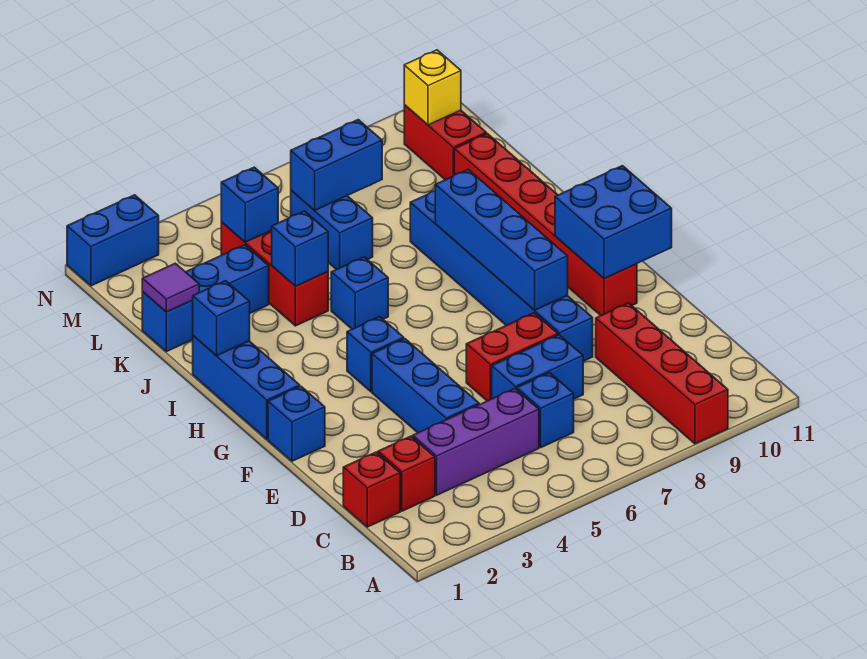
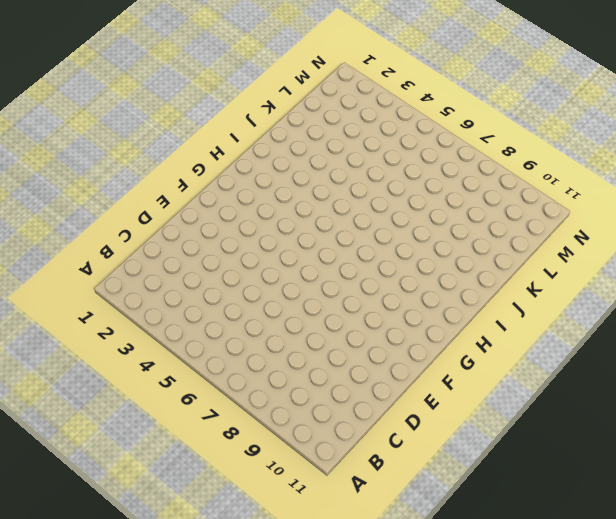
none -> red brick A9:D9 level 1
none -> red brick C1 level 1
none -> red brick C2 level 1

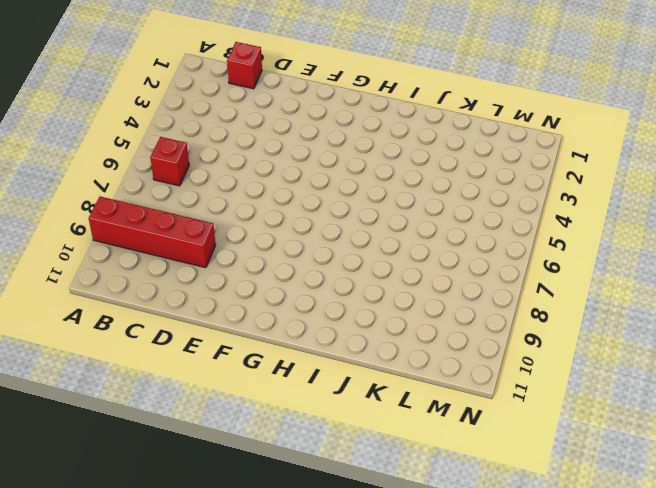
red brick B6 level 1 -> red brick C2 level 1
none -> purple brick C3:C5 level 1
none -> blue brick C6 level 1
none -> blue brick D4:F4 level 1

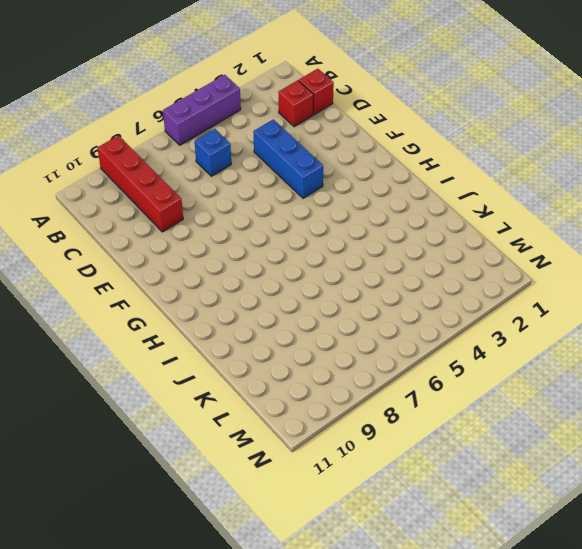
purple brick A4:A6 level 1 -> purple brick C3:C5 level 1
none -> blue brick D6:D7 level 1
none -> red brick E6:E7 level 1
none -> blue brick E8:J8 level 1

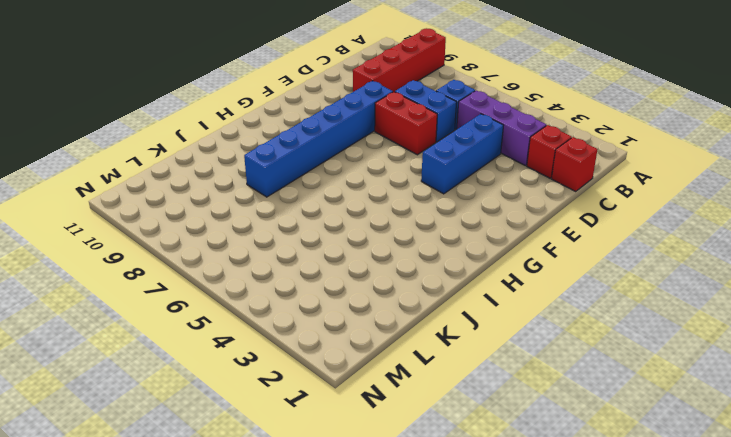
none -> blue brick F1 level 1
none -> red brick F10:K10 level 1
none -> blue brick G1:I1 level 1

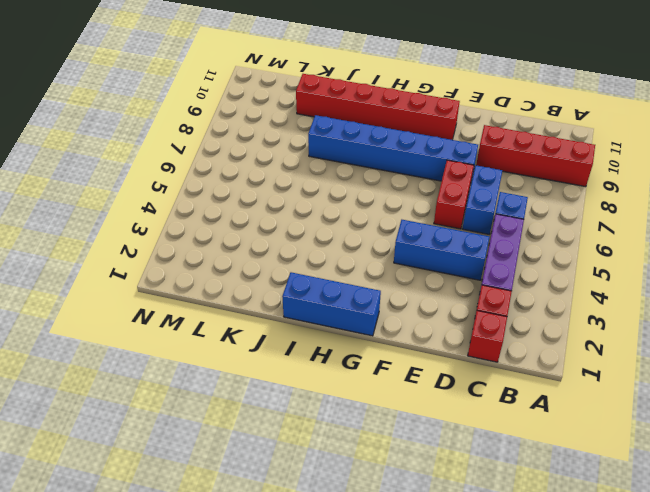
none -> blue brick F1 level 1
none -> blue brick G4 level 1
none -> blue brick I5 level 1

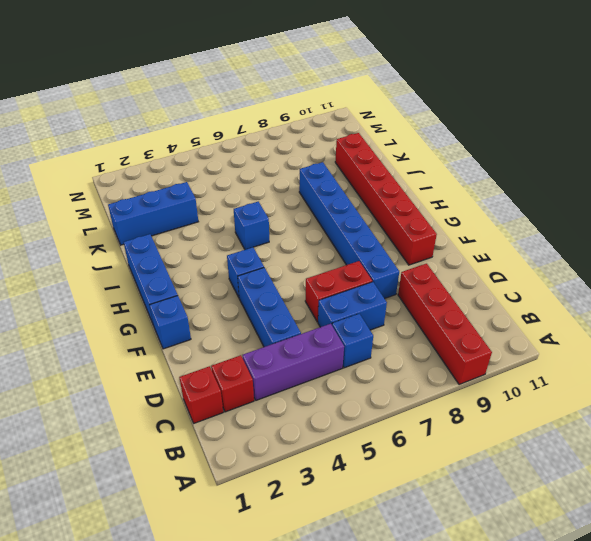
none -> red brick J4:L4 level 1
none -> blue brick K6:L6 level 1
none -> red brick L10:M10 level 1

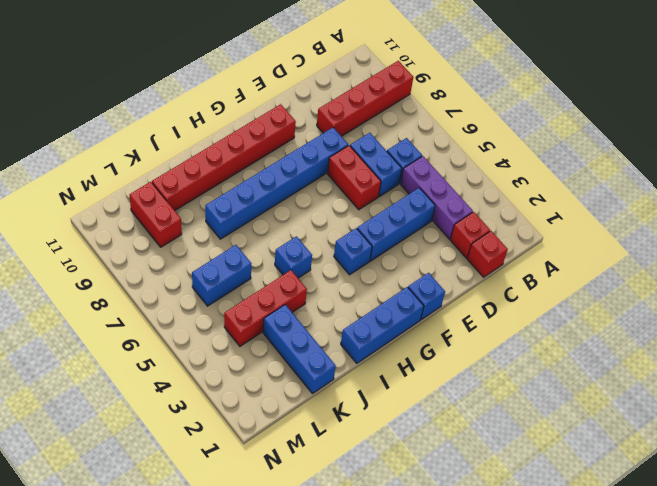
red brick L9:L10 level 1 -> red brick L10:M10 level 1
none -> blue brick N1:N2 level 1
none -> blue brick F8:I8 level 2
none -> blue brick F10:G11 level 2

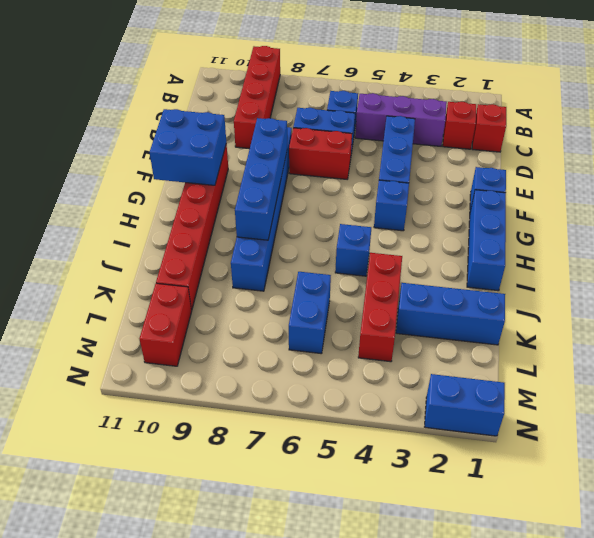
none -> blue brick I1 level 2
none -> blue brick J4 level 2
none -> purple tile K1 level 2

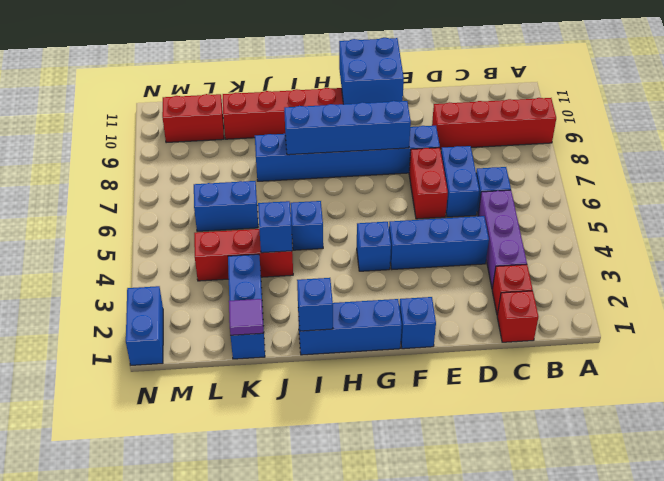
none -> blue brick L4 level 2
none -> blue brick L6:L7 level 2
none -> yellow brick M10 level 2

